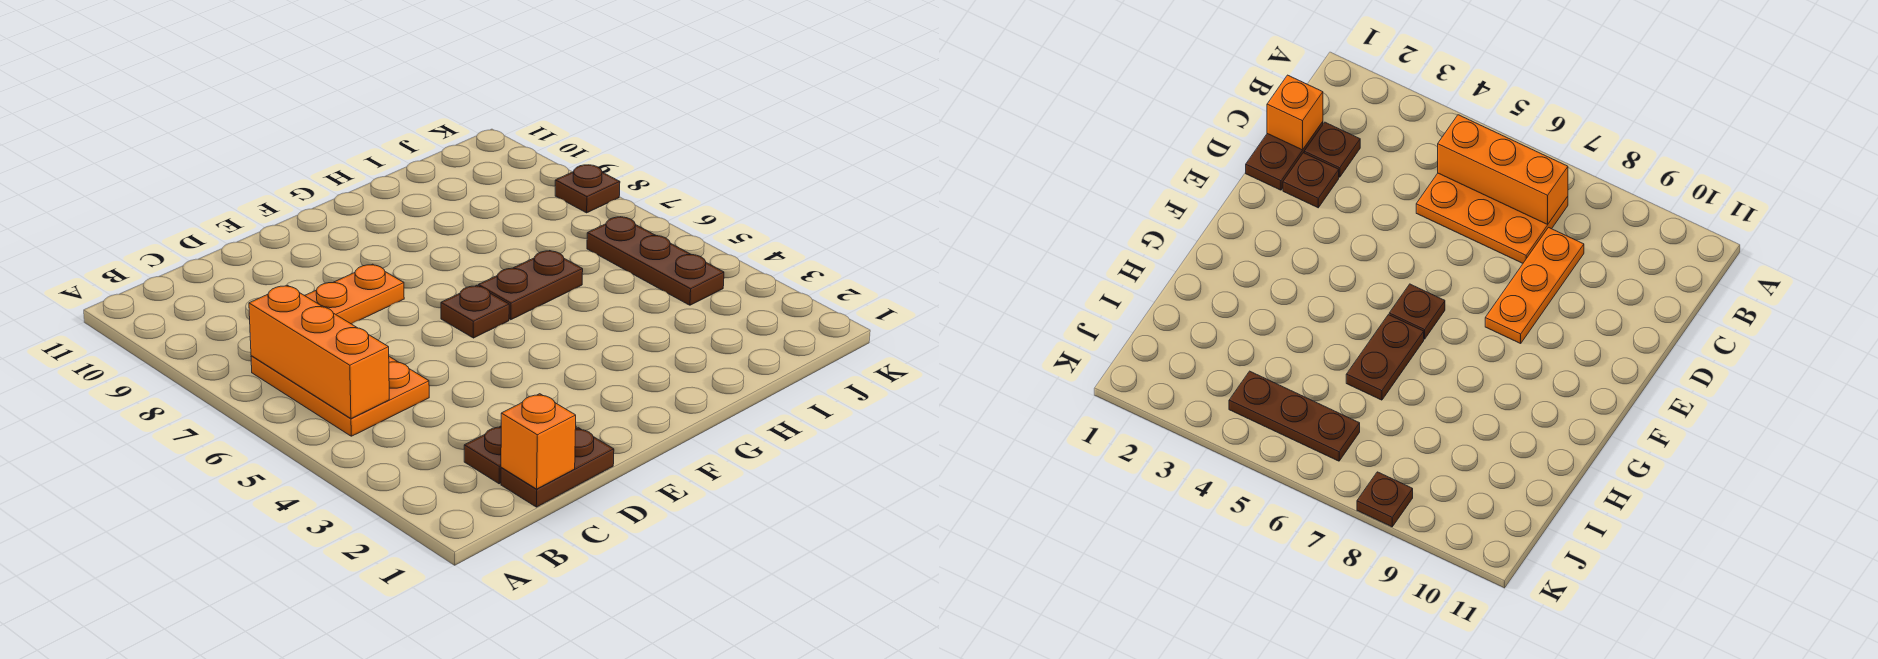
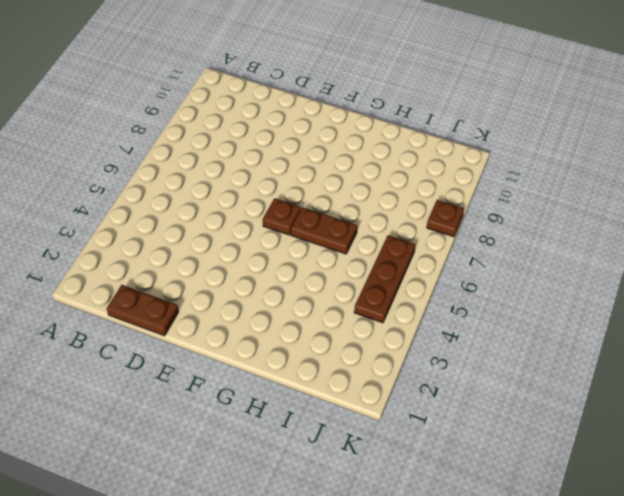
none -> orange plate B5:C7 level 1
none -> brown plate C2 level 1

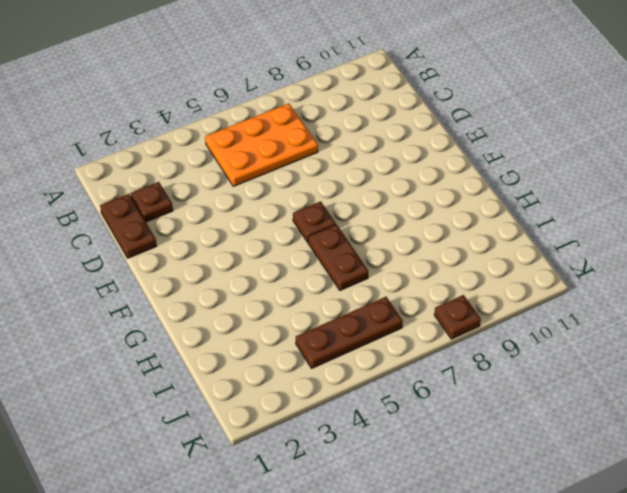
none -> orange plate C8:E8 level 1
none -> brown plate D2 level 1

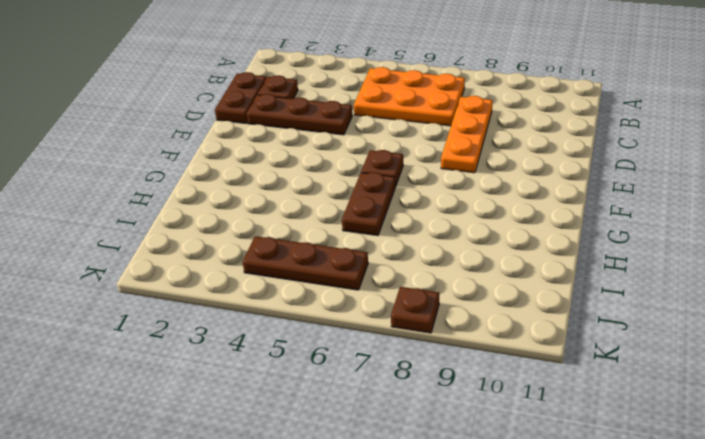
brown plate D2:D4 level 1 -> brown plate D2 level 1
none -> orange brick B5:B7 level 2
none -> orange brick C1 level 2

